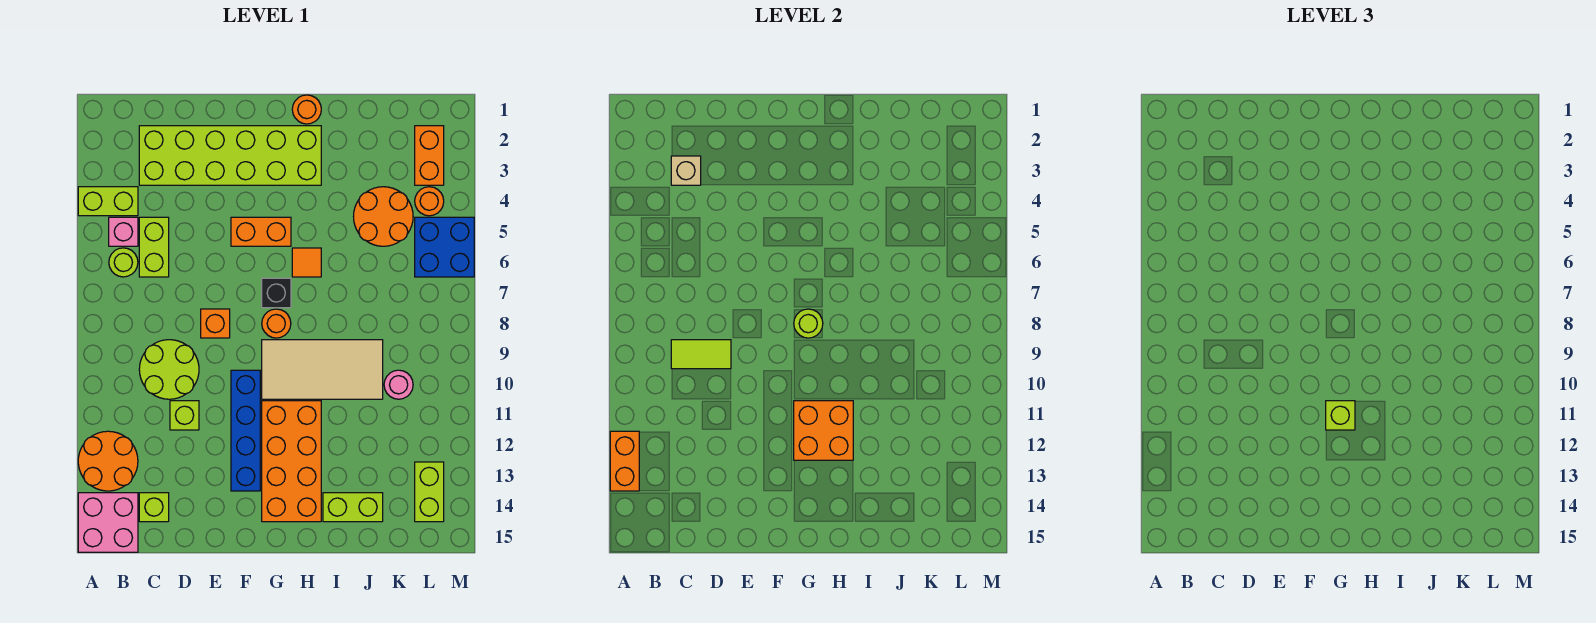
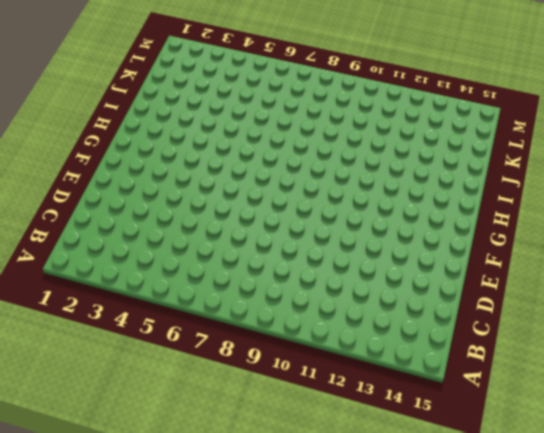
none -> lime brick A4:B4 level 1
none -> orange round brick A12:B13 level 1
none -> pink brick A14:B15 level 1
none -> pink brick B5 level 1

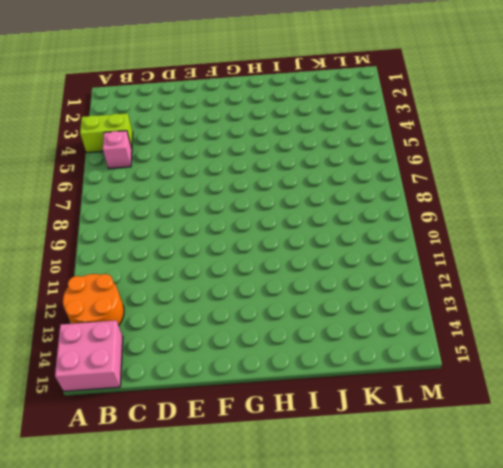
none -> lime round brick B6 level 1
none -> lime brick C2:H3 level 1
none -> lime brick C5:C6 level 1
none -> lime round brick C9:D10 level 1

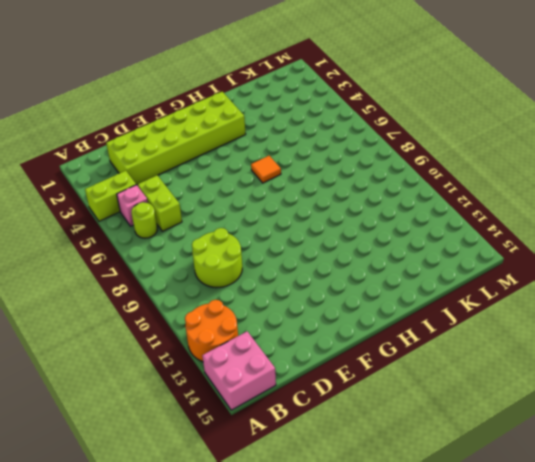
none -> lime brick C14 level 1
none -> lime brick D11 level 1
none -> orange brick E8 level 1
none -> orange brick F5:G5 level 1

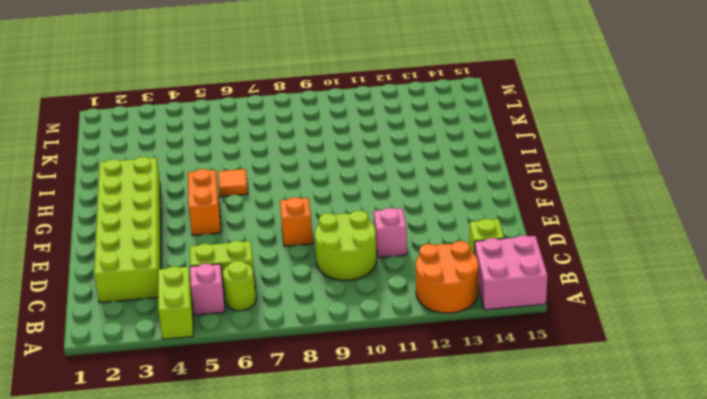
pink brick D11 level 1 -> lime brick D11 level 1
none -> blue brick F10:F13 level 1
none -> black brick G7 level 1
none -> orange round brick G8 level 1
none -> tan tile G9:J10 level 1

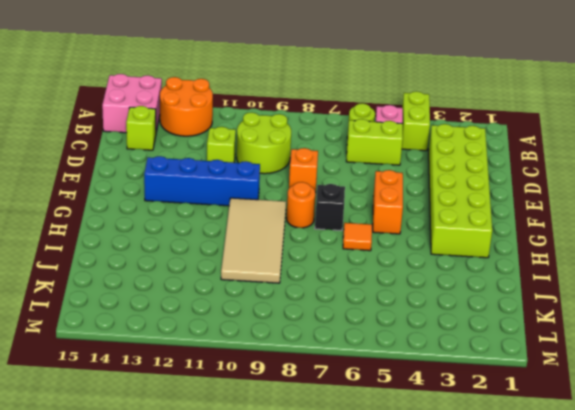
none -> orange brick G11:H14 level 1
none -> orange round brick H1 level 1
none -> lime brick I14:J14 level 1
none -> orange round brick J4:K5 level 1

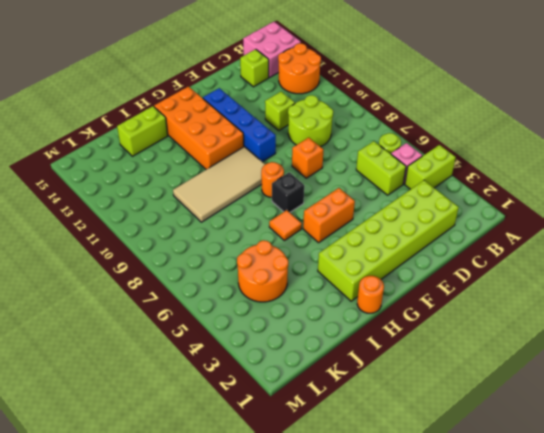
none -> pink round brick K10 level 1
none -> orange brick L2:L3 level 1
none -> orange round brick L4 level 1
none -> blue brick L5:M6 level 1

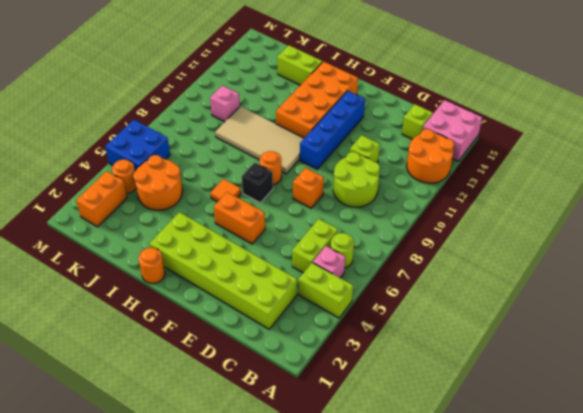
pink brick K10 level 1 -> pink round brick K10 level 1
none -> lime brick L13:L14 level 1
none -> orange brick A12:A13 level 2
none -> tan brick C3 level 2
none -> lime tile C9:D9 level 2

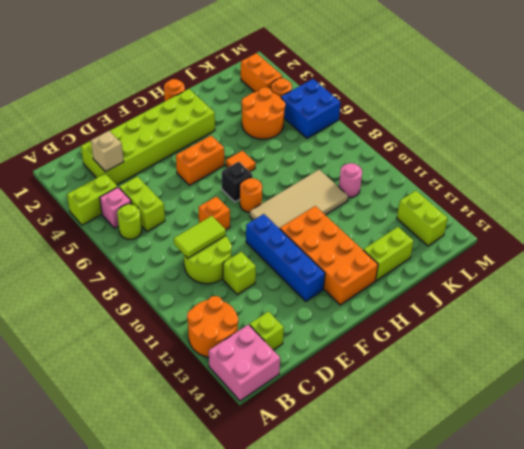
none -> orange brick A12:A13 level 2
none -> lime round brick G8 level 2
none -> orange brick G11:H12 level 2
none -> lime brick G11 level 3

